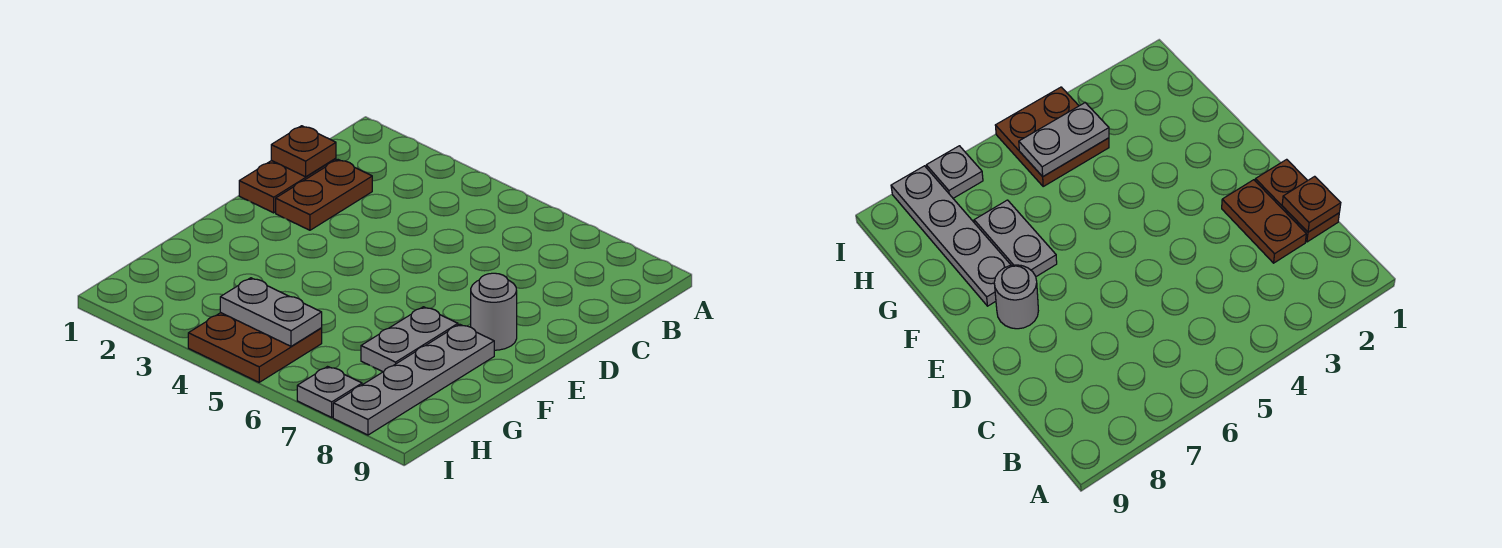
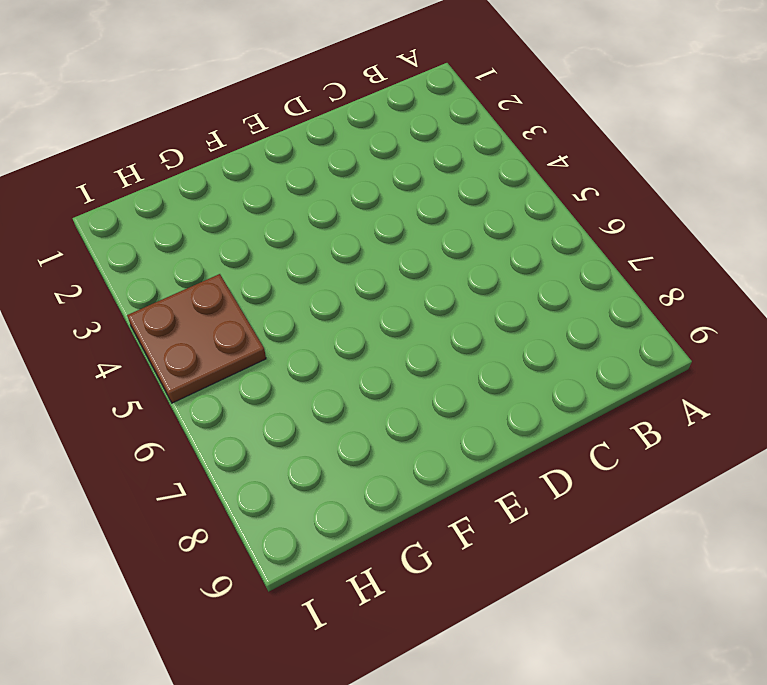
none -> brown plate C1:D1 level 1
none -> brown plate C2:D2 level 1

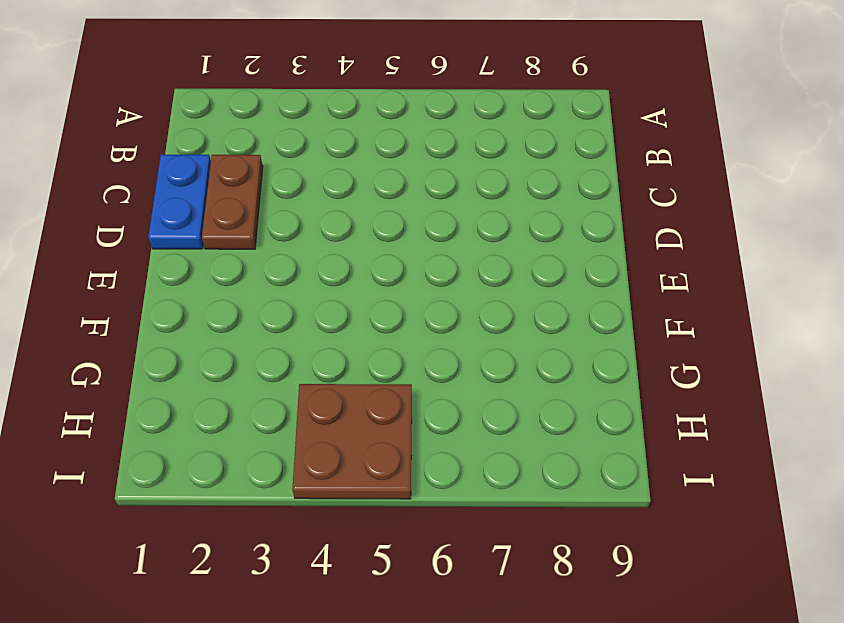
blue plate C1:D1 level 1 -> brown plate C1:D1 level 1
none -> grey round brick E8 level 1
none -> grey plate F7:G7 level 1

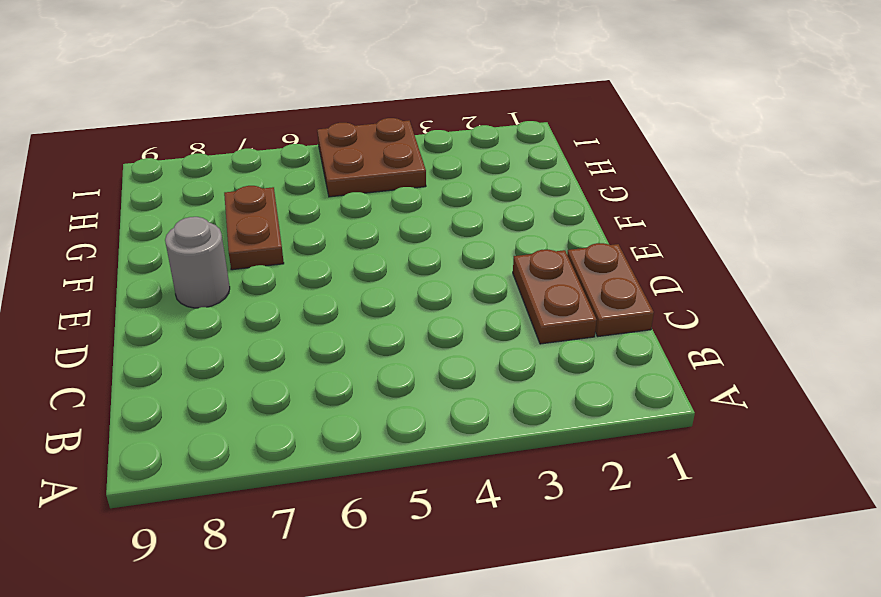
brown plate F7:G7 level 1 -> grey plate F7:G7 level 1
none -> grey plate F8:I8 level 1
none -> grey plate I7 level 1

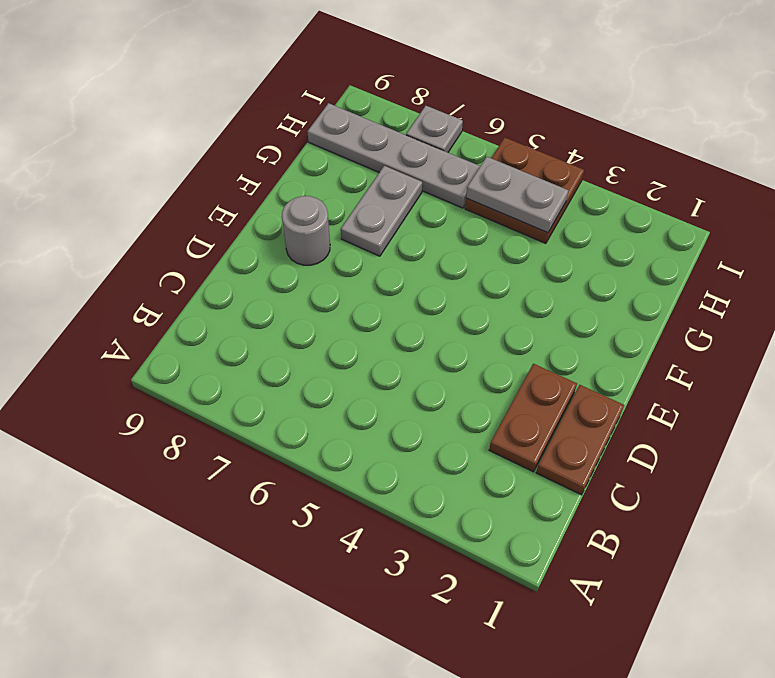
grey plate H6:H9 level 1 -> grey plate F8:I8 level 1
none -> brown plate C1 level 2

